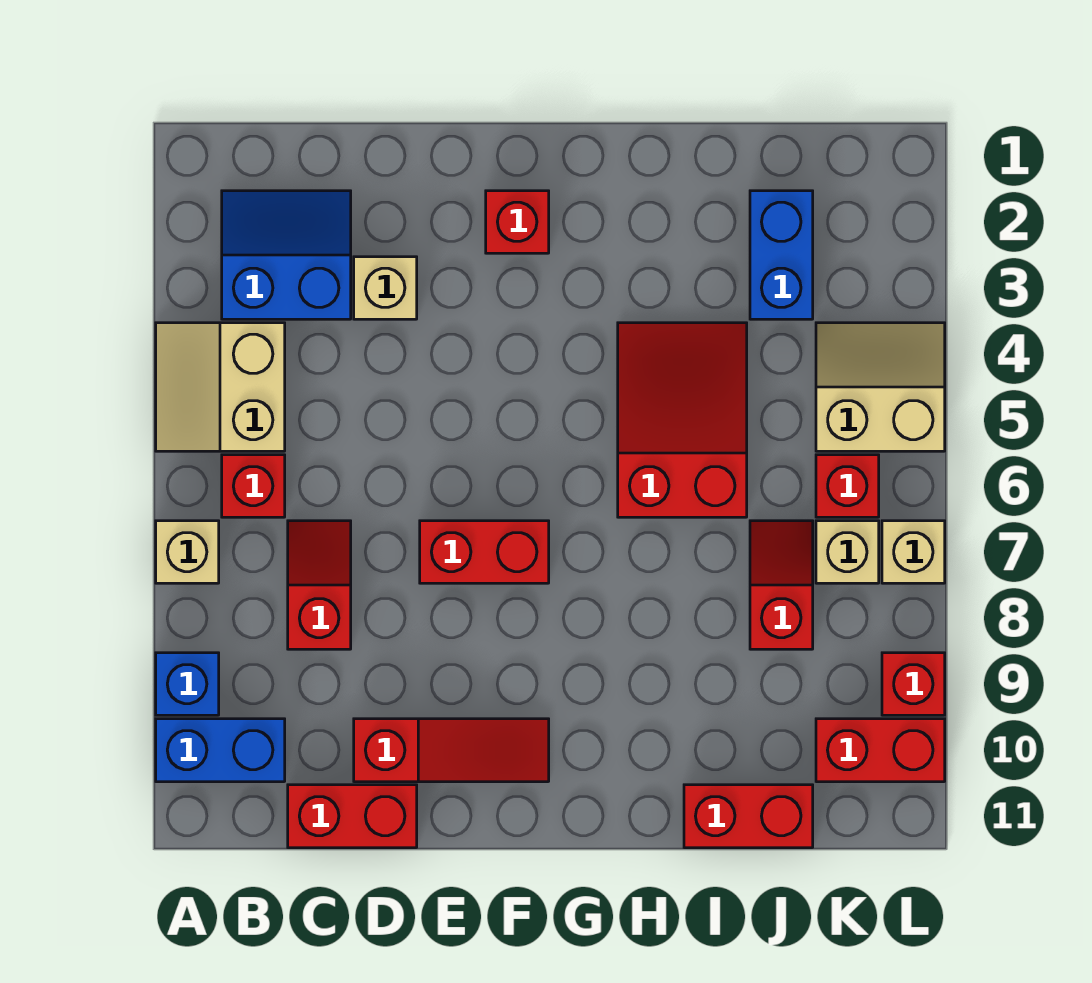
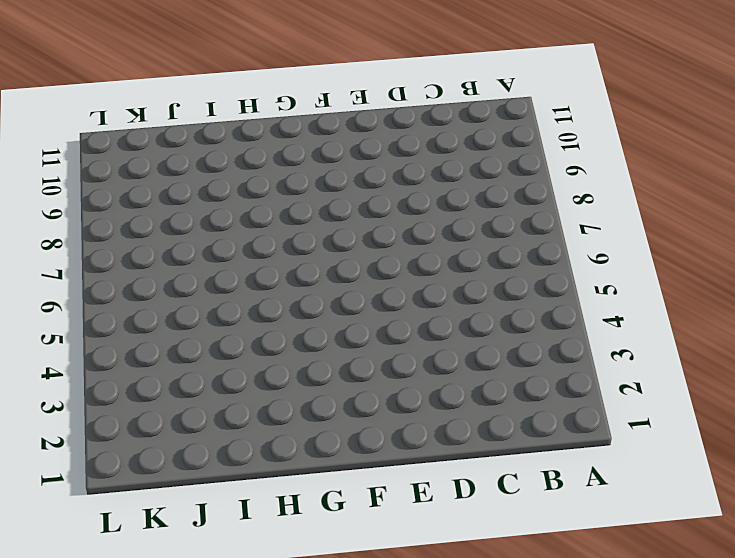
none -> tan slope A4:B5 level 1 top B
none -> tan brick A7 level 1
none -> blue brick A9 level 1

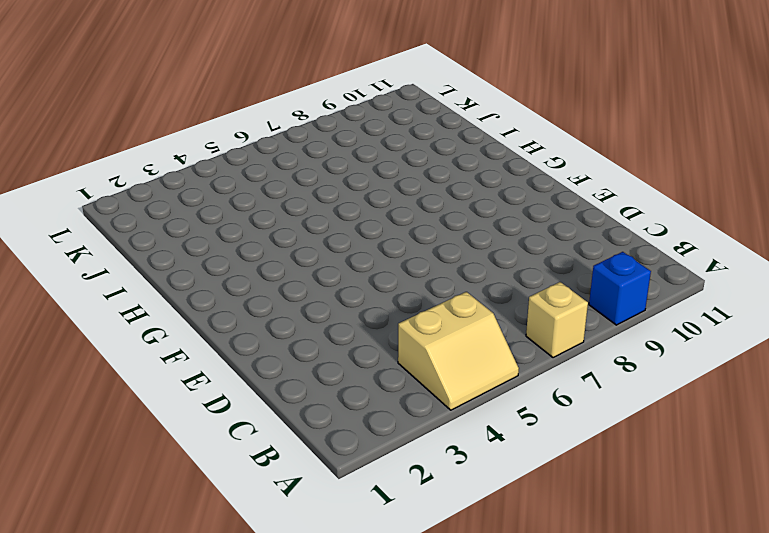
none -> blue brick A10:B10 level 1
none -> blue slope B2:C3 level 1 top 3
none -> red brick B6 level 1

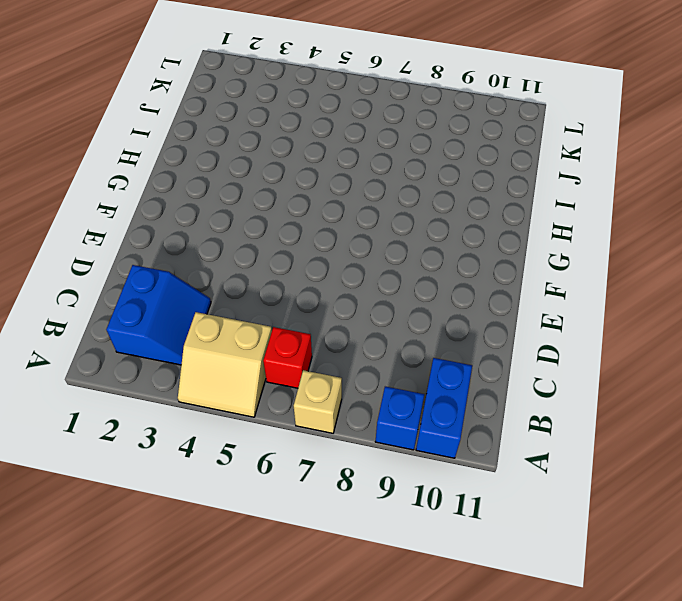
blue slope B2:C3 level 1 top 2 -> blue slope B2:C3 level 1 top 3
none -> red slope C7:C8 level 1 top 8
none -> red brick C11:D11 level 1
none -> tan brick D3 level 1

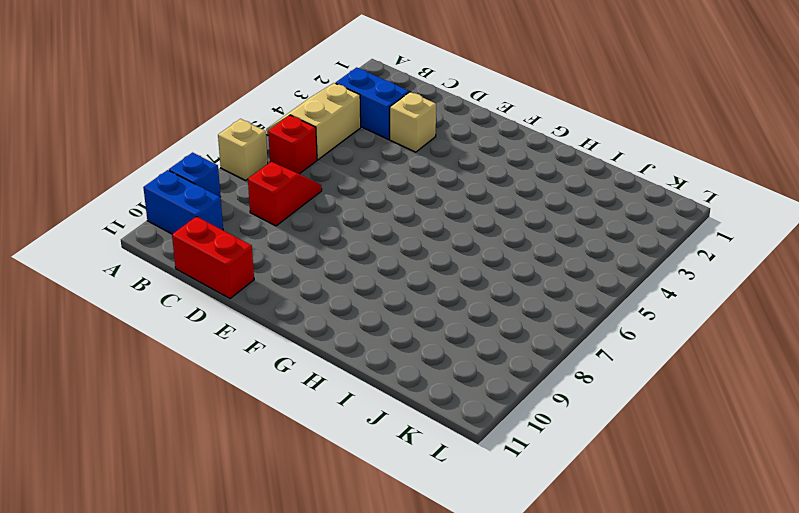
none -> red slope D10:F10 level 1 top D
none -> red brick E7:F7 level 1
none -> red brick F2 level 1

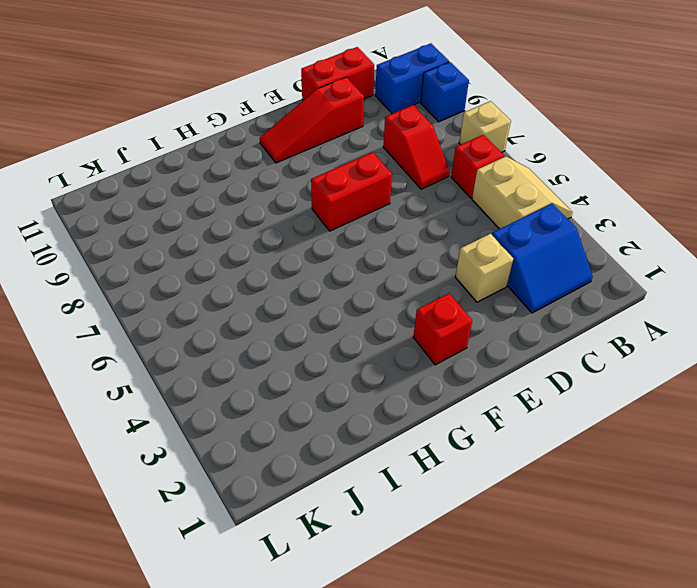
none -> red slope H4:I6 level 1 top 6
none -> red brick I11:J11 level 1
none -> blue brick J2:J3 level 1

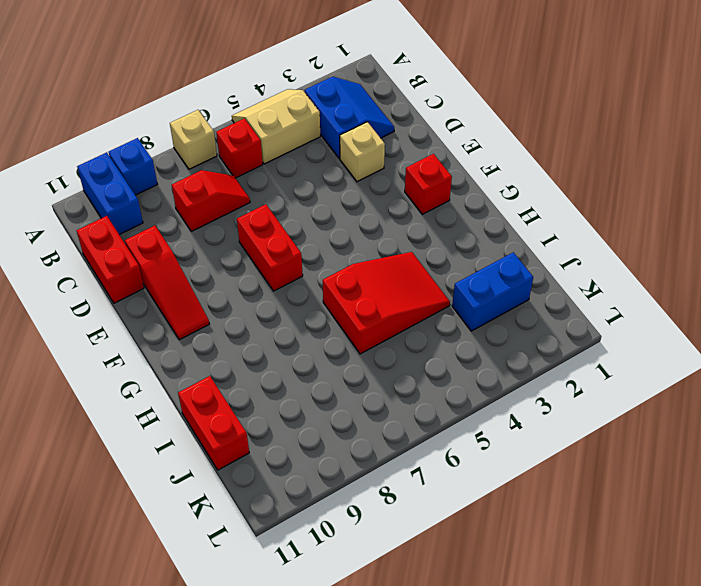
none -> red slope J7:J8 level 1 top 8
none -> tan slope K4:L5 level 1 top 5
none -> red brick K6 level 1

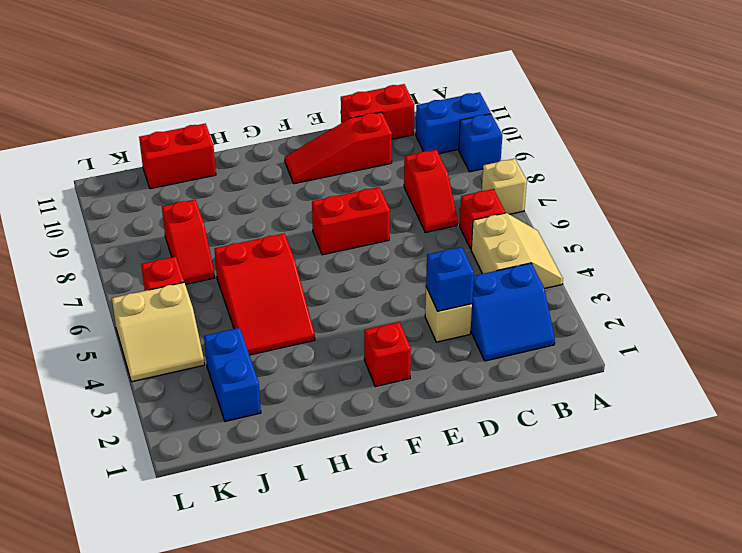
blue brick D3 level 2 -> none
none -> tan brick K7 level 1
none -> red brick K10:L10 level 1
none -> tan brick L7 level 1

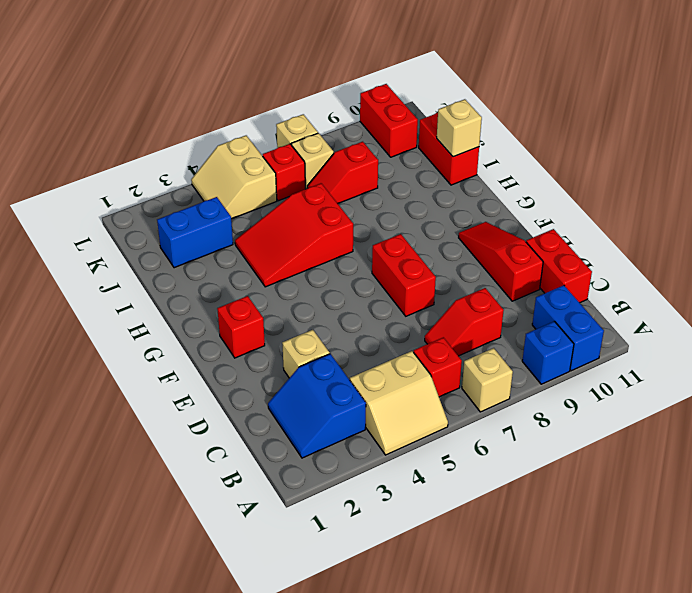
tan brick I11 level 2 -> none
none -> red brick L9 level 1

